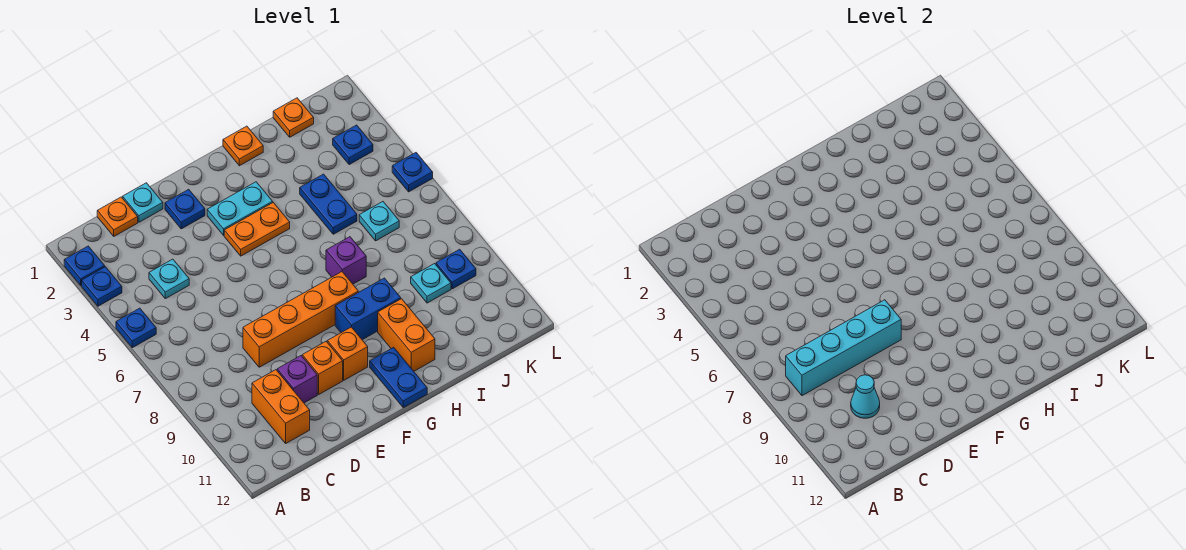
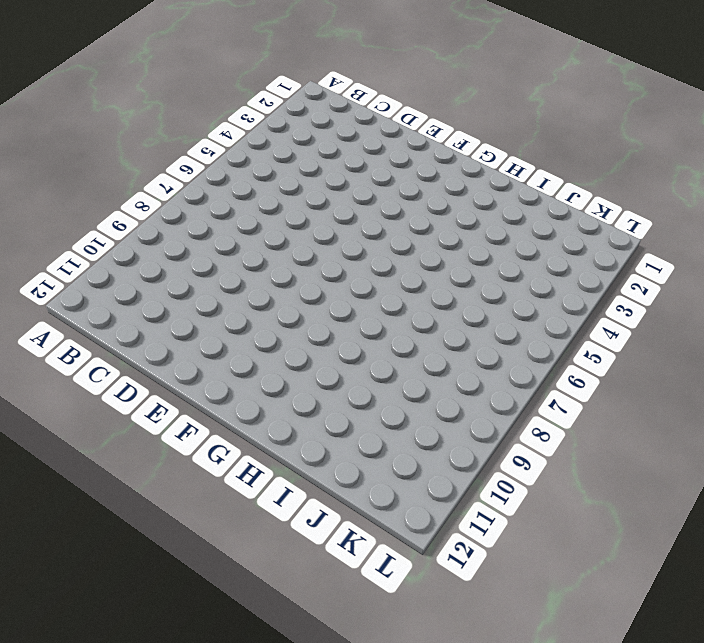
none -> blue plate A2 level 1
none -> blue plate A3 level 1
none -> blue plate A5 level 1

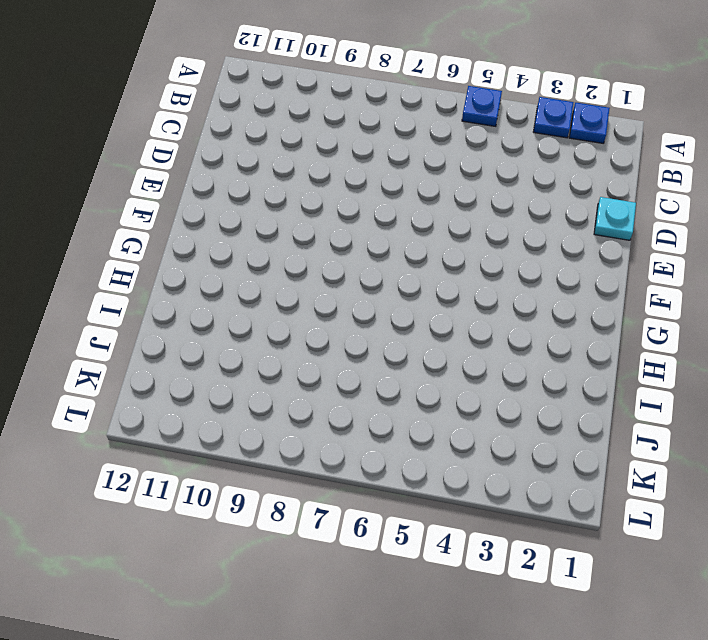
none -> orange plate C1 level 1
none -> cyan plate C4 level 1
none -> orange brick C10:C11 level 1

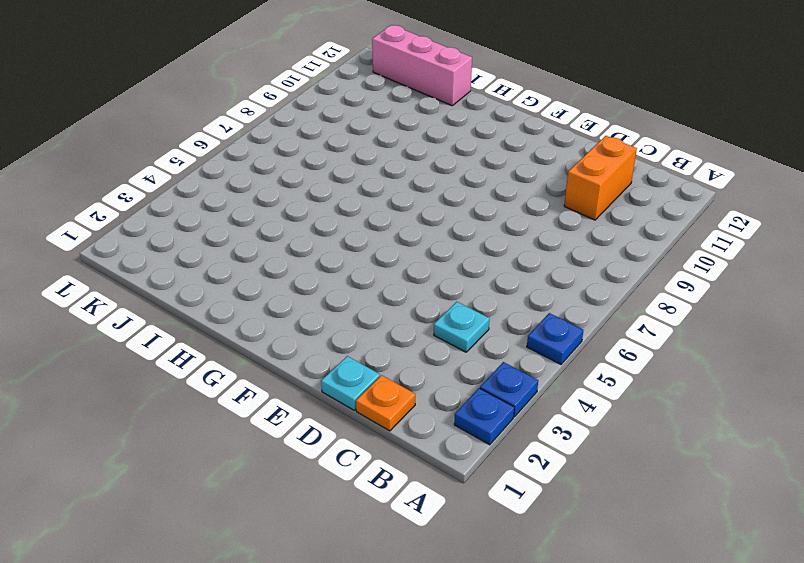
pink brick I12:K12 level 1 -> none
none -> orange brick D8:G8 level 1
none -> purple brick D10 level 1
none -> blue plate E2 level 1

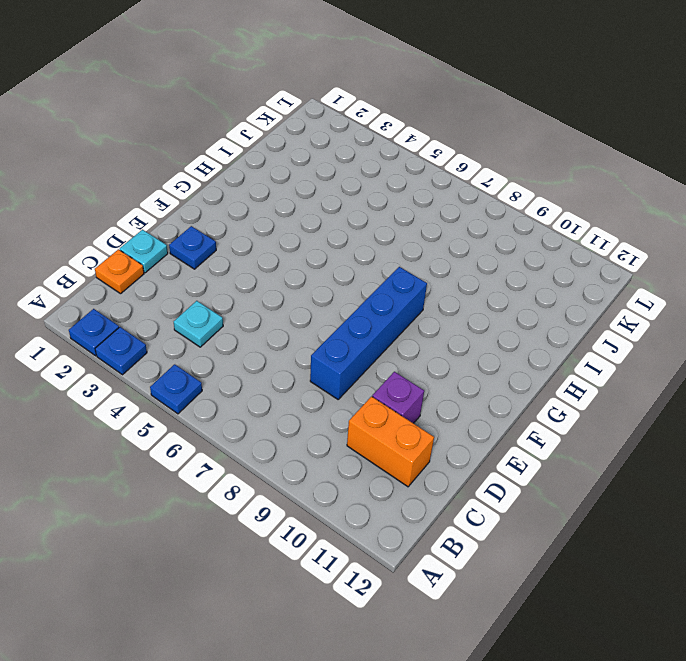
blue brick D8:G8 level 1 -> orange brick D8:G8 level 1
none -> orange brick E10 level 1
none -> cyan plate F3:G3 level 1
none -> orange plate F4:G4 level 1

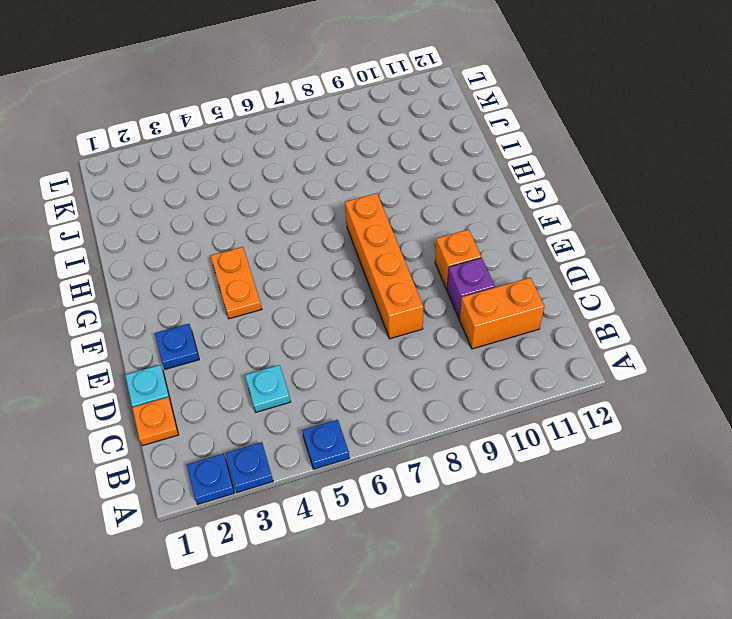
none -> cyan plate F3:G3 level 1
none -> orange brick F10 level 1
none -> blue brick G9:H9 level 1

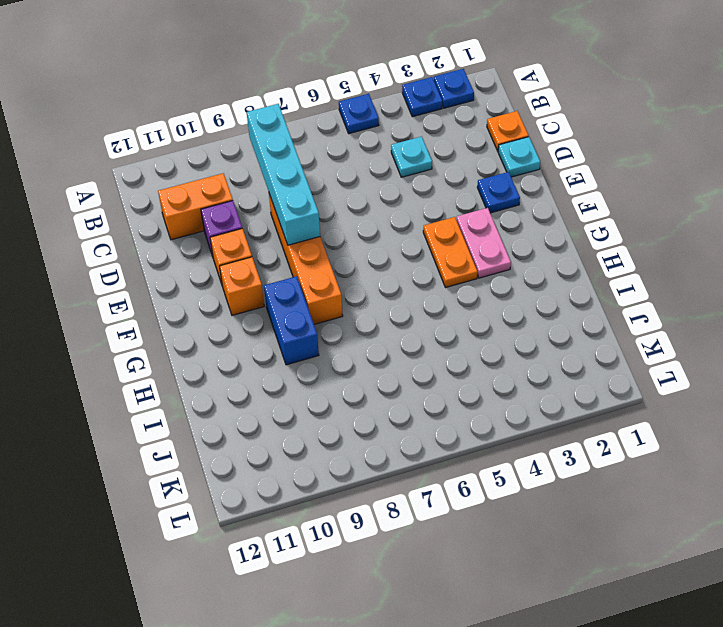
pink plate F3:G3 level 1 -> cyan plate F3:G3 level 1
none -> blue plate G11:G12 level 1
none -> orange plate H1 level 1
none -> purple brick H7 level 1

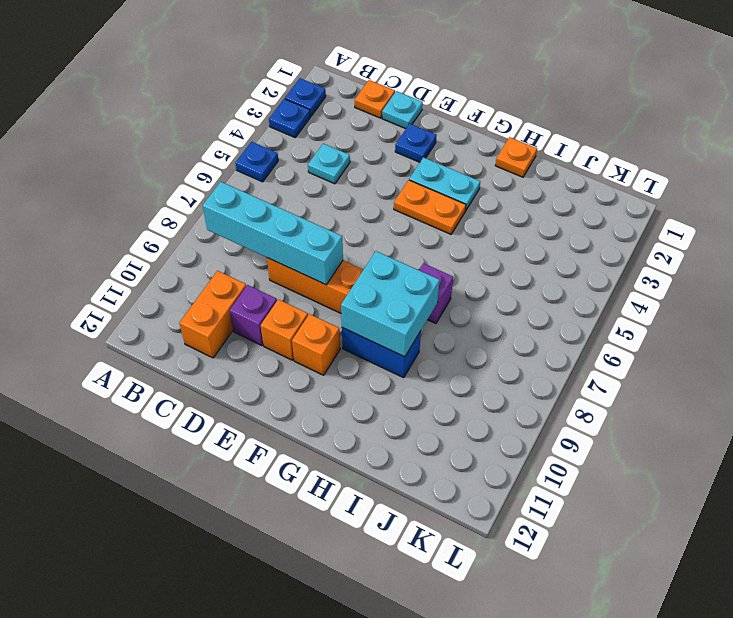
cyan brick G8:H9 level 2 -> none
none -> blue plate G11:G12 level 1
none -> orange brick H10:H11 level 1
none -> blue plate I4:I5 level 1

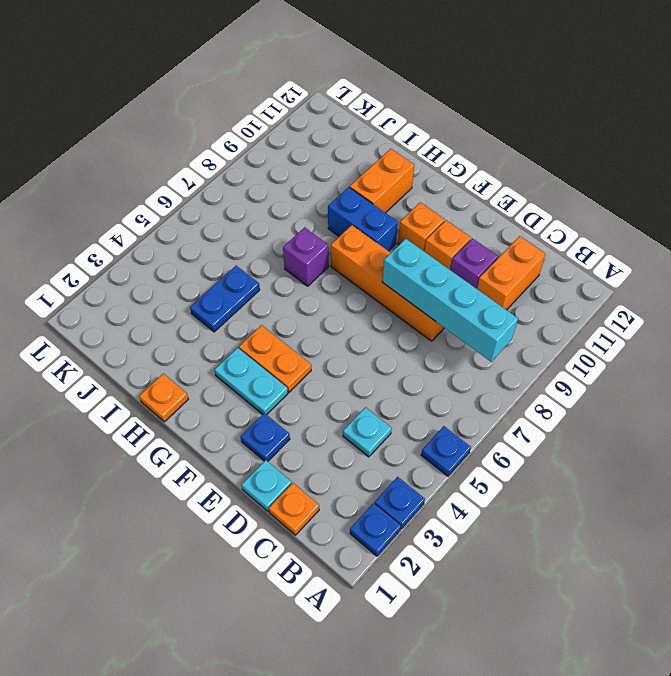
none -> blue plate G11:G12 level 1
none -> orange plate J1 level 1
none -> cyan plate J6 level 1

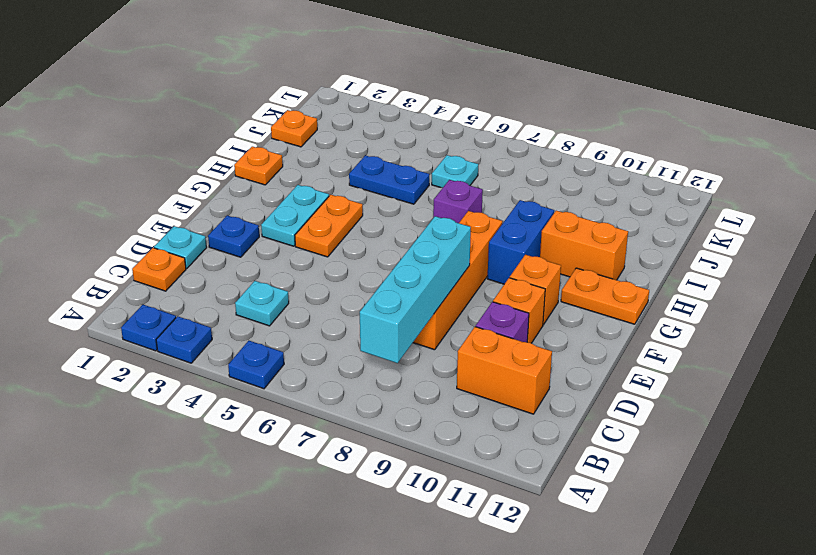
orange plate G11:G12 level 1 -> blue plate G11:G12 level 1
none -> cyan plate J9 level 1
none -> blue plate K3 level 1
none -> blue plate K9 level 1

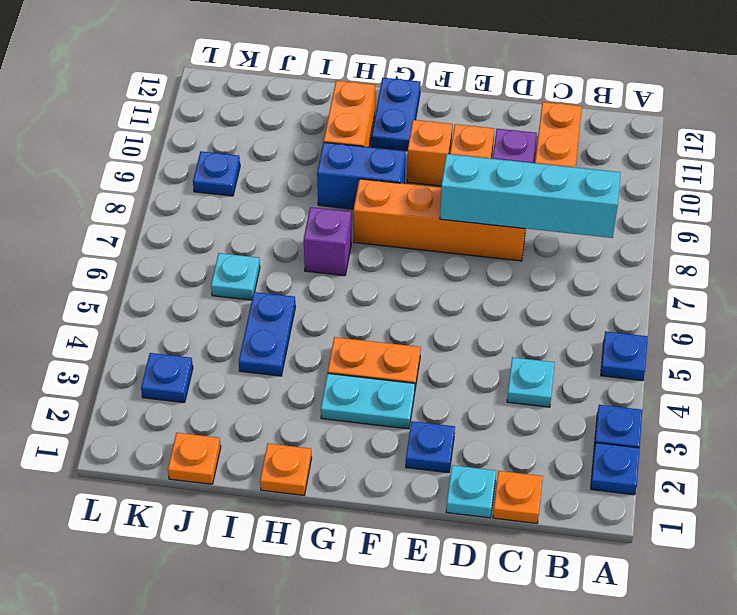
none -> cyan plate J9 level 1
none -> blue plate L5 level 1
none -> cyan cone C10 level 2

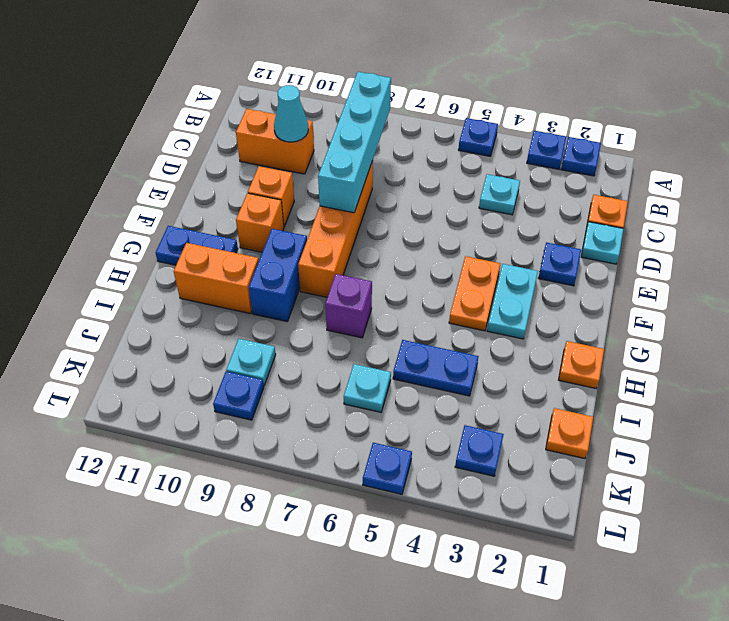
none -> purple brick D10 level 1

